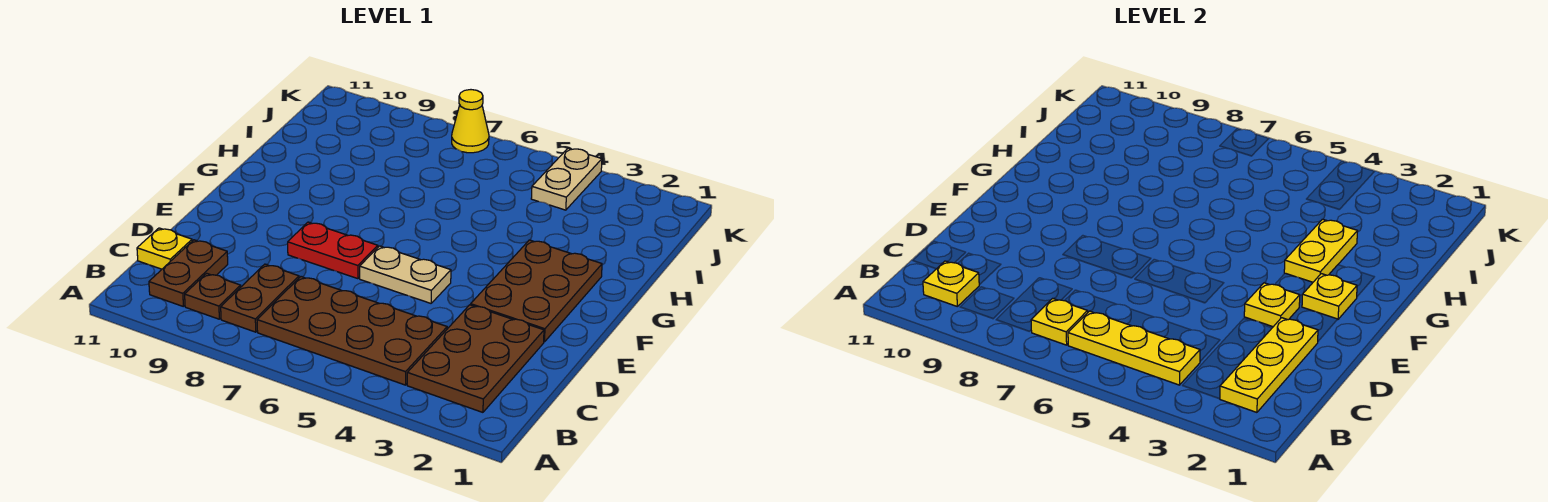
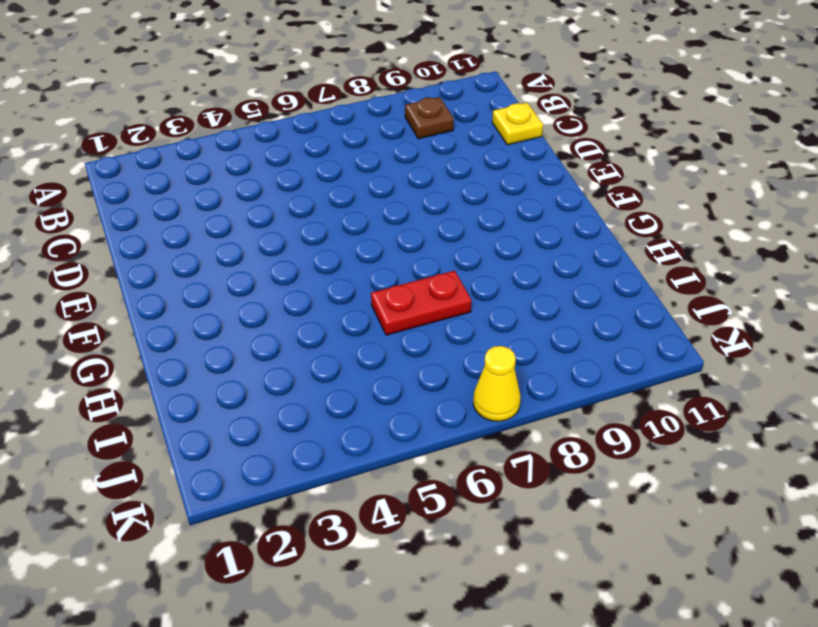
red plate H6:H7 level 1 -> red plate E7:E8 level 1
none -> brown plate B2:D3 level 1
none -> brown plate B4:C7 level 1
none -> brown plate B8:C8 level 1

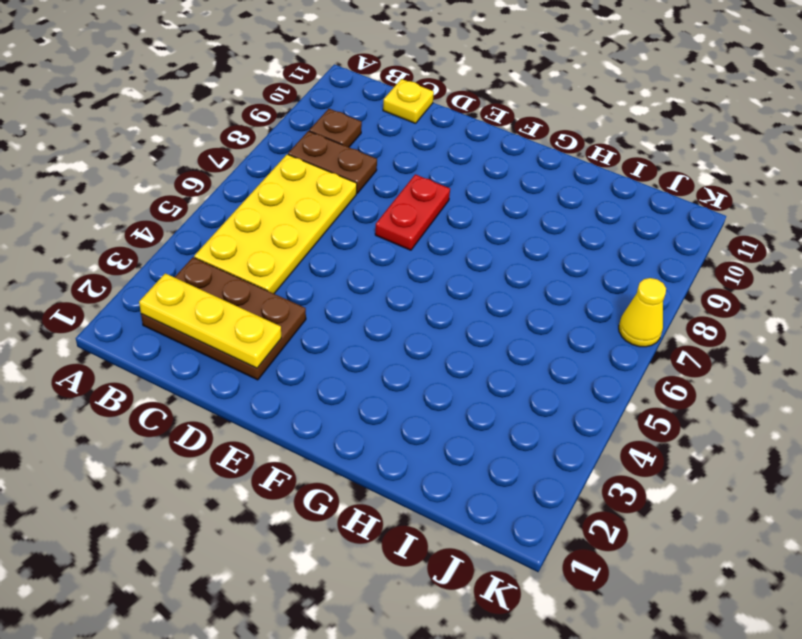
yellow plate B4:C7 level 1 -> brown plate B4:C7 level 1
none -> brown plate B10:C10 level 1
none -> brown plate E2:G3 level 1
none -> tan plate E5:E6 level 1

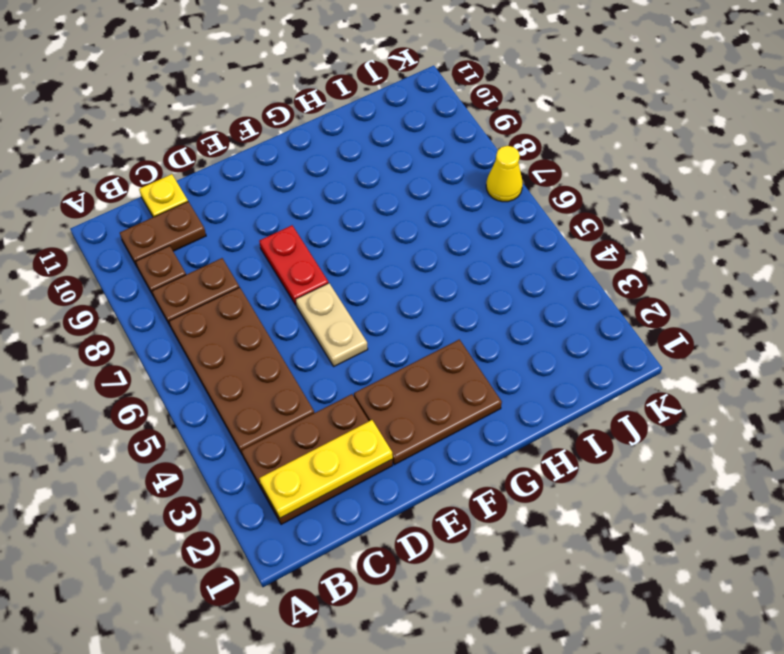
none -> tan plate J4:K4 level 1
none -> yellow plate B4:B6 level 2
none -> yellow plate B7 level 2

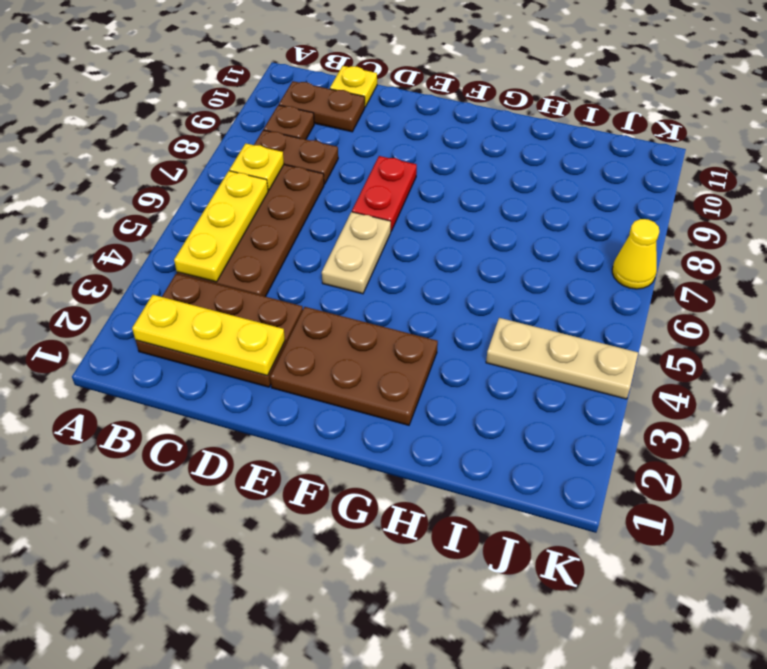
tan plate I4:K4 level 1 -> tan plate J4:K4 level 1
none -> yellow plate B10 level 2
none -> yellow plate E3 level 2
none -> yellow plate F2 level 2

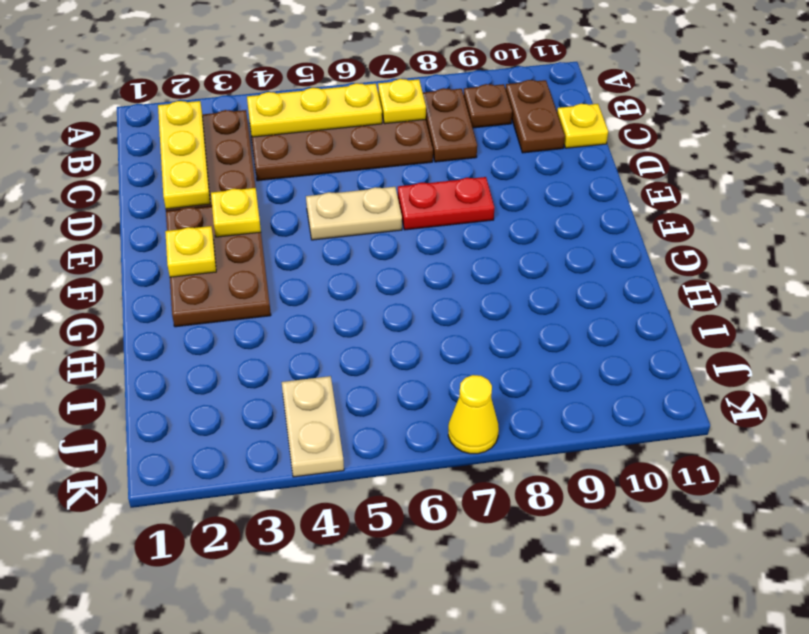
none -> yellow plate B10 level 2
none -> yellow plate G3:H3 level 2

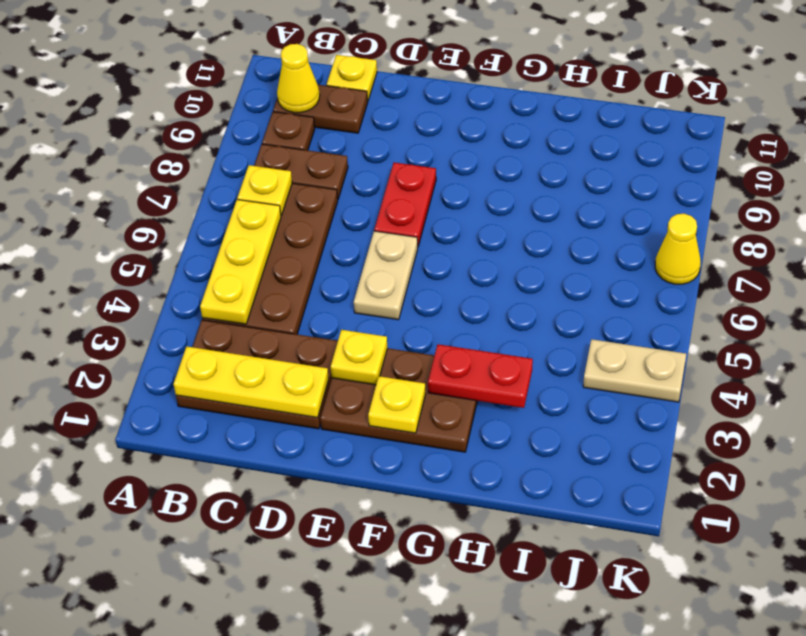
yellow cone B10 level 2 -> yellow plate B10 level 2
red plate G3:H3 level 2 -> yellow plate G3:H3 level 2

